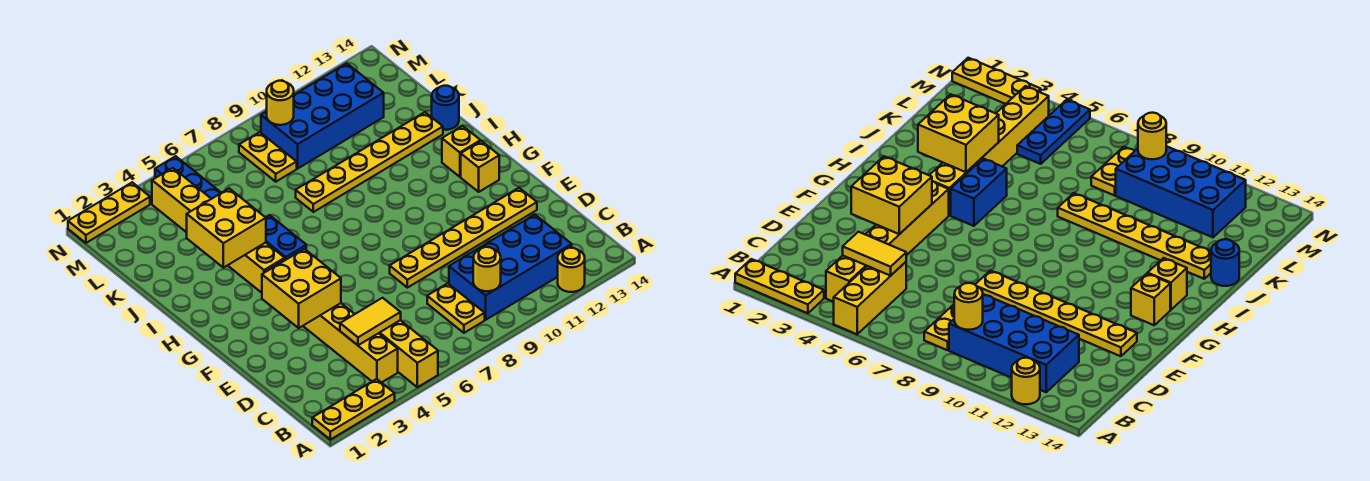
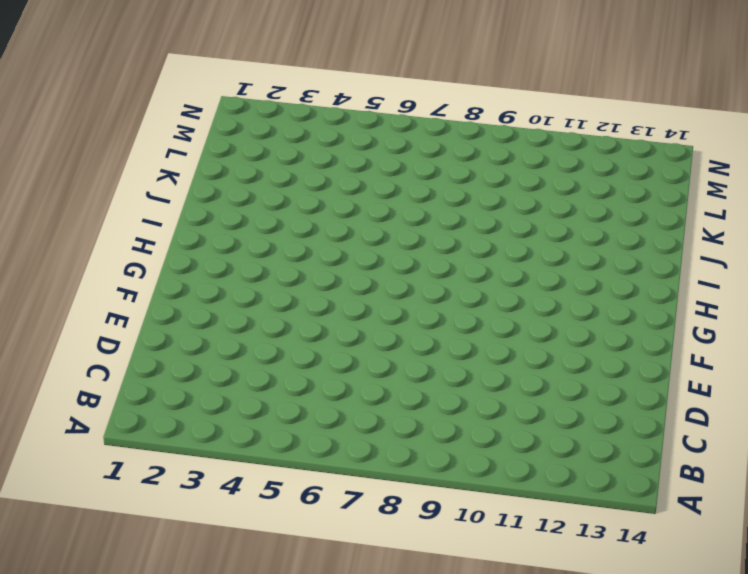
none -> yellow plate A1:A3 level 1
none -> yellow brick A5:C5 level 1
none -> yellow round brick A12 level 1

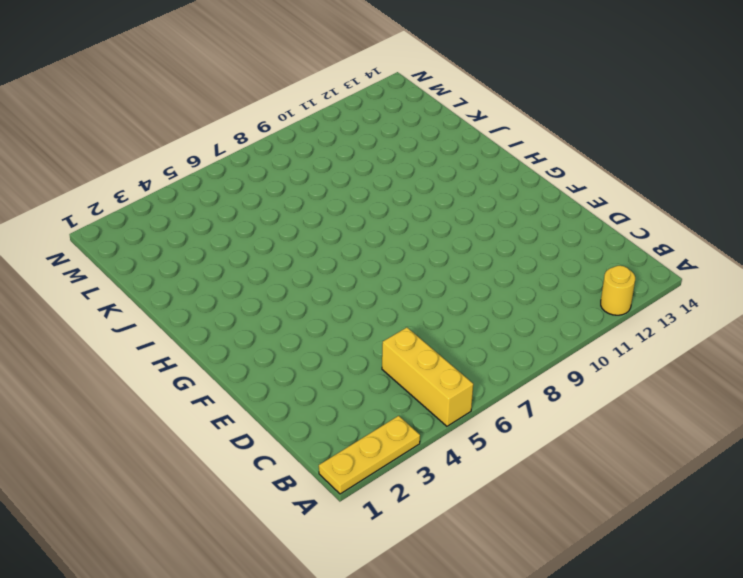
none -> yellow brick B4:G4 level 1
none -> yellow plate B8:C8 level 1
none -> blue brick B9:C12 level 1

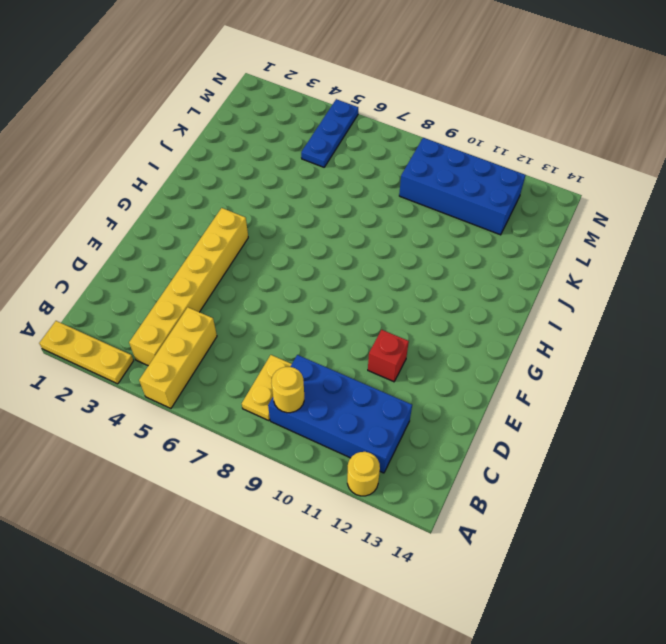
red brick E11 level 1 -> yellow plate E8:E13 level 1
none -> yellow brick G13 level 1
none -> yellow brick H4:M4 level 1
none -> blue brick H5:I5 level 1

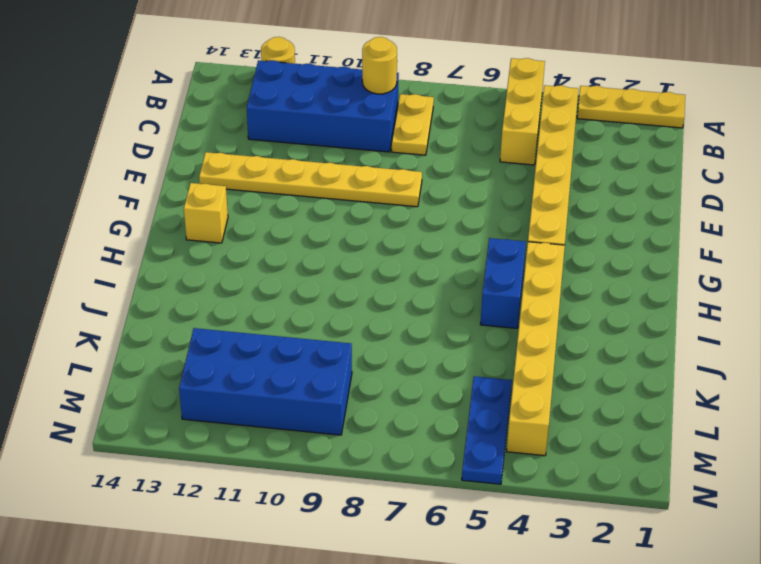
none -> yellow brick H13 level 1
none -> yellow plate J8:J13 level 1
none -> blue round brick J14 level 1

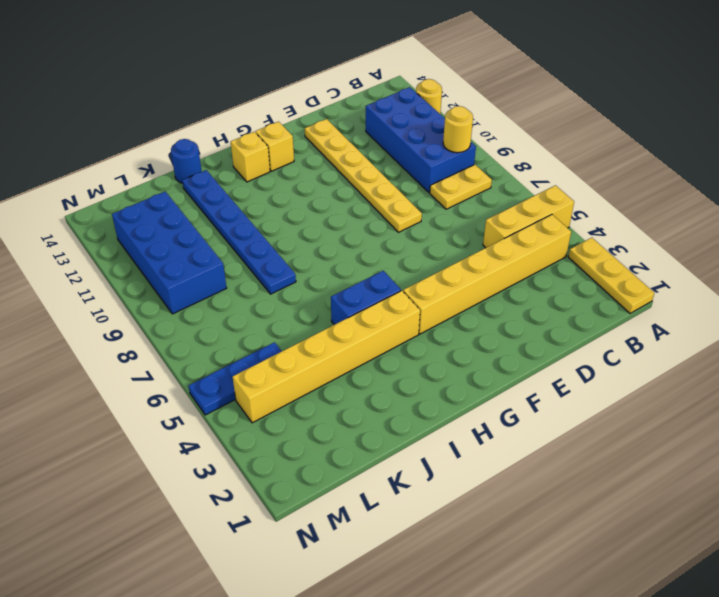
blue plate J8:J13 level 1 -> yellow plate J8:J13 level 1
none -> yellow plate L8:M8 level 1
none -> yellow plate N1:N3 level 1
none -> yellow tile C4:C5 level 2

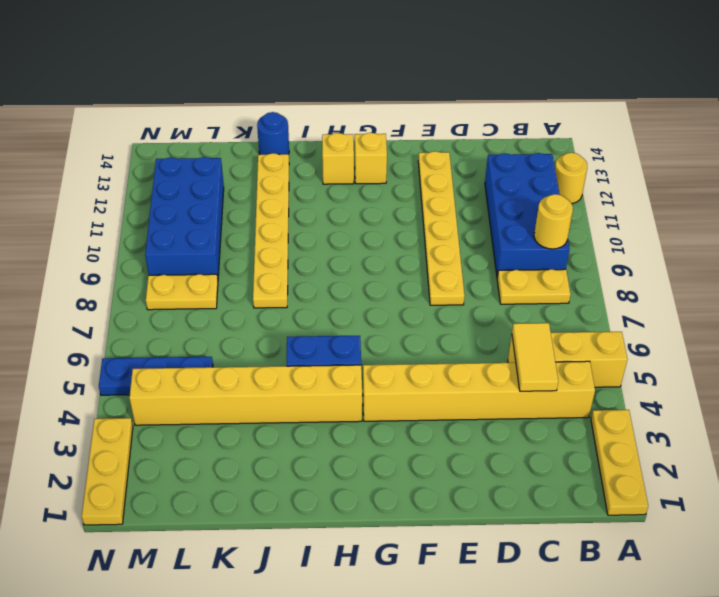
none -> yellow brick E3:F4 level 2
none -> yellow brick I3:J4 level 2
none -> yellow round brick M9 level 2

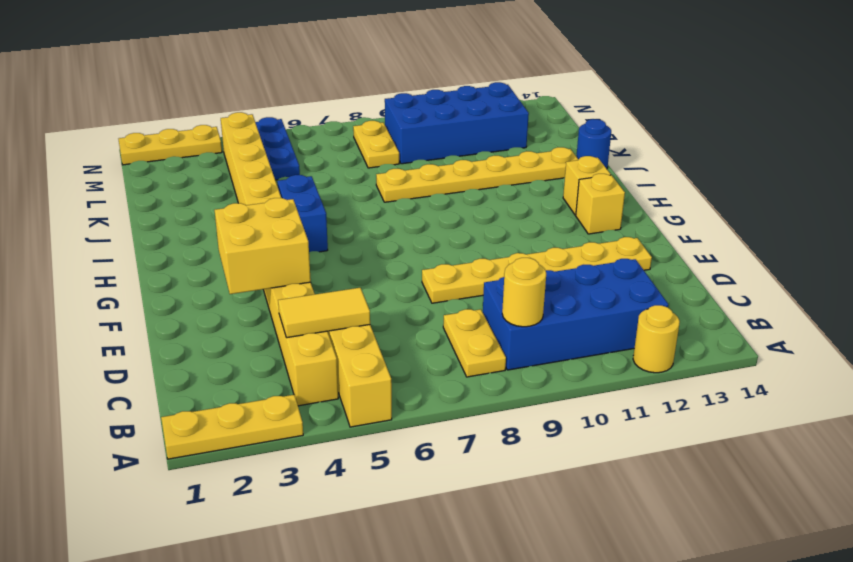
none -> yellow brick I3:J4 level 2
none -> yellow round brick M9 level 2

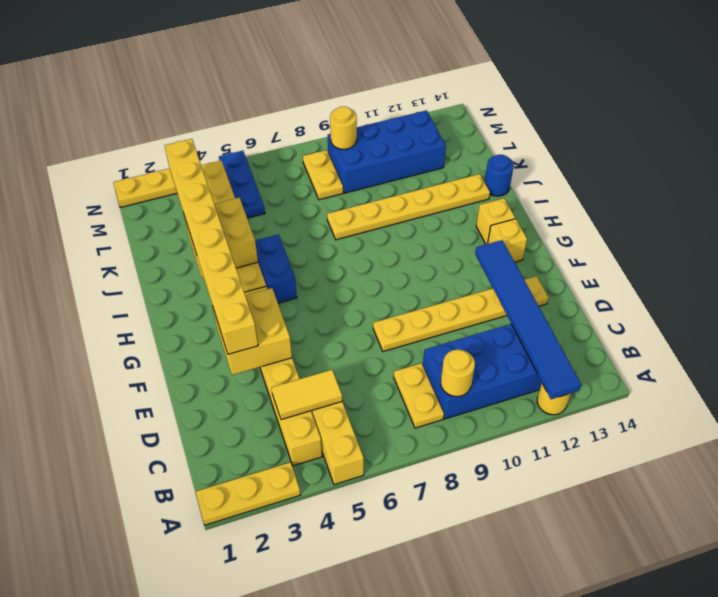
blue tile A12:F12 level 2 -> none
yellow brick E3:L3 level 3 -> none

